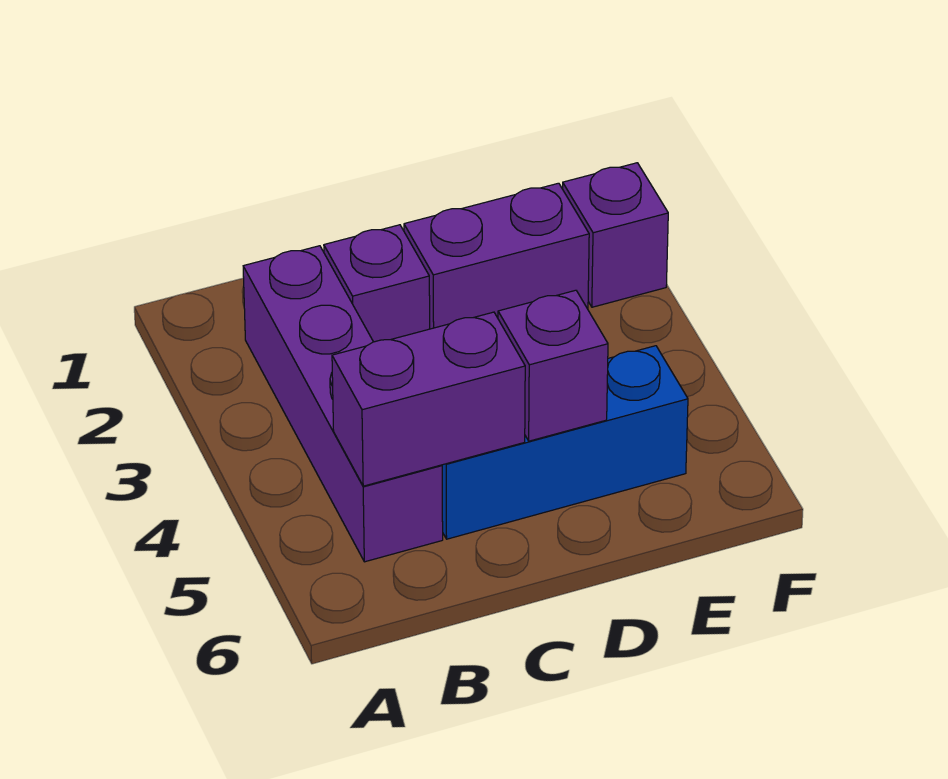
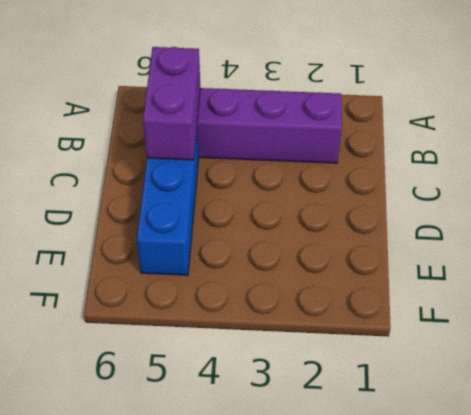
none -> purple brick C2 level 1
none -> purple brick D2:E2 level 1

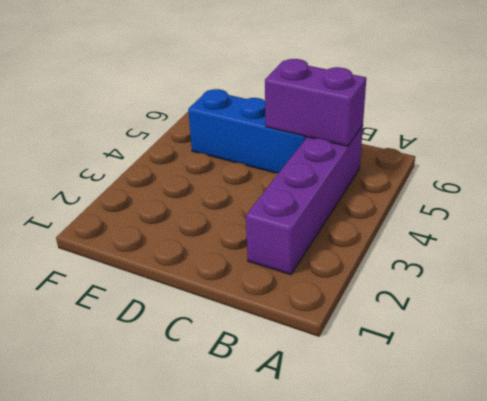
none -> purple brick C2 level 1
none -> purple brick D2:E2 level 1

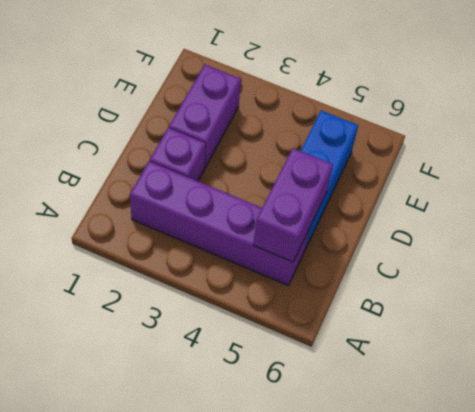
none -> purple brick F2 level 1
none -> purple brick D5 level 2

